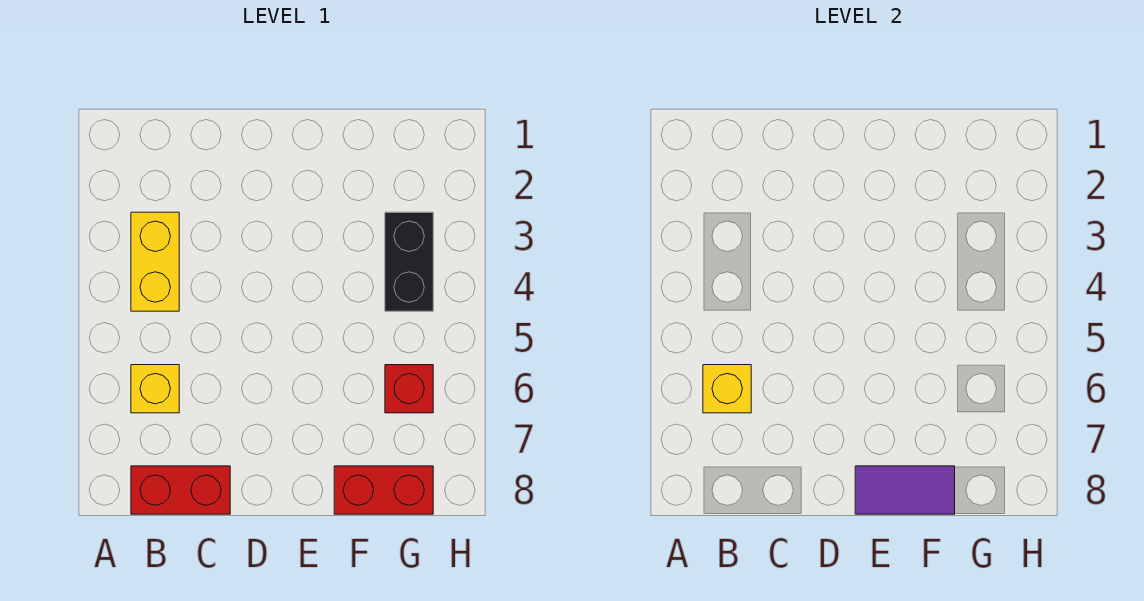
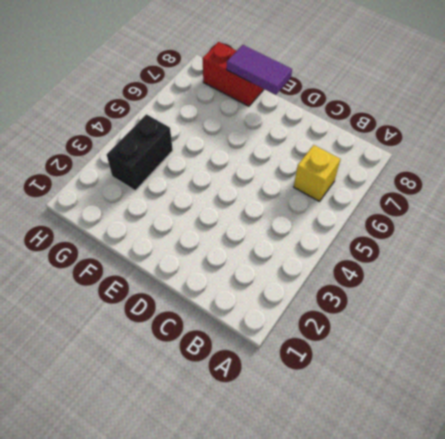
none -> yellow brick B3:B4 level 1
none -> red brick B8:C8 level 1

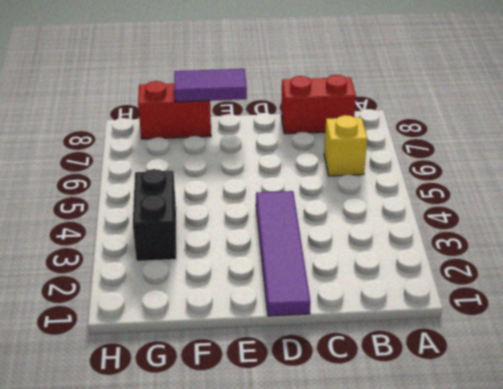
purple tile D1:D4 level 1 -> none
none -> yellow brick B3:B4 level 1
none -> red brick G6 level 1

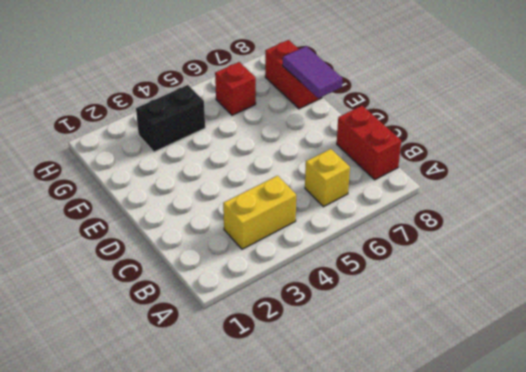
none -> yellow brick B6 level 2

